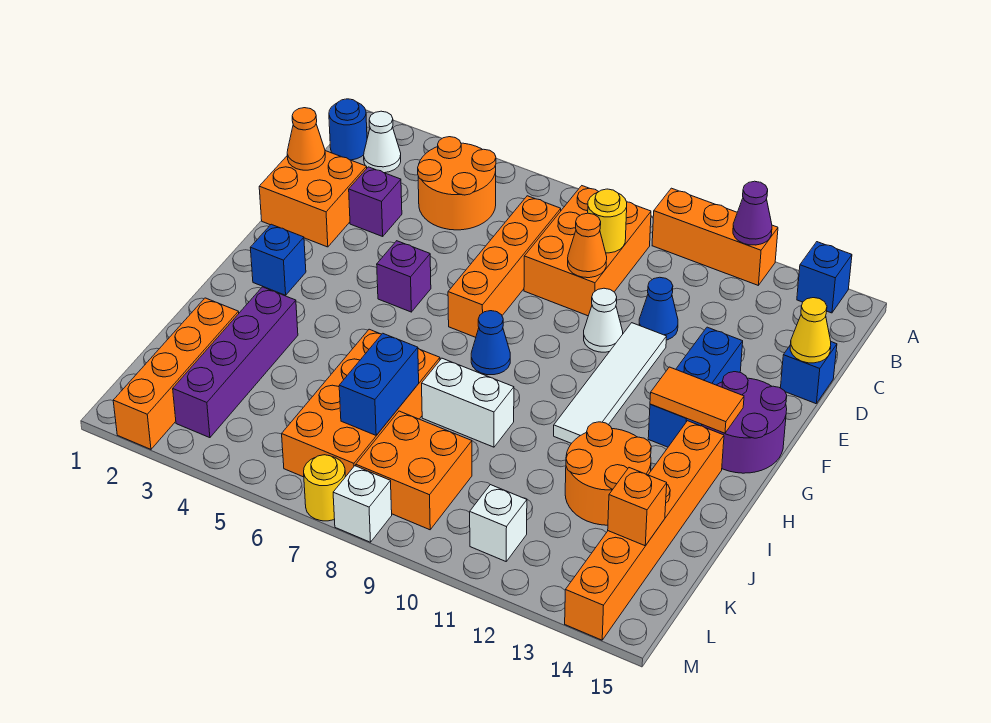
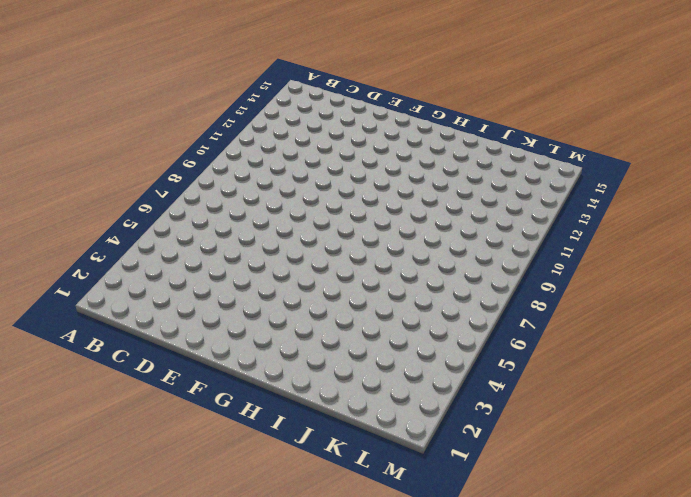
none -> orange brick A10:A12 level 1
none -> blue brick A14 level 1
none -> blue round brick B1 level 1
none -> white cone B2 level 1

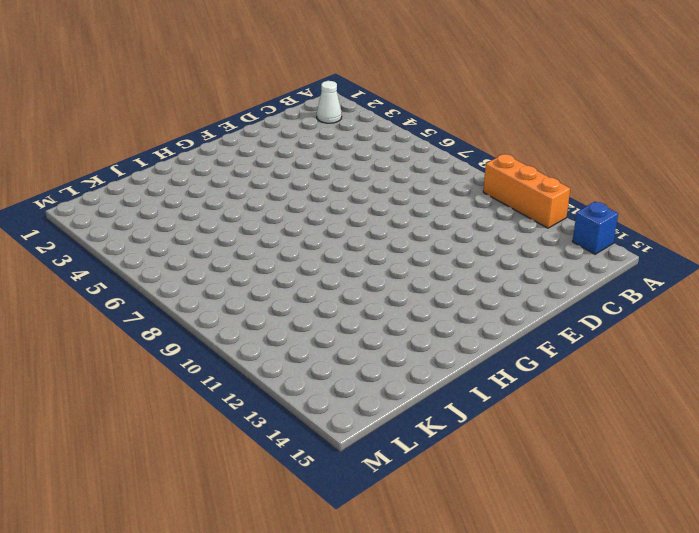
none -> blue round brick B1 level 1
none -> orange round brick B4:C5 level 1
none -> orange brick B8:D9 level 1
none -> orange brick C7:F7 level 1

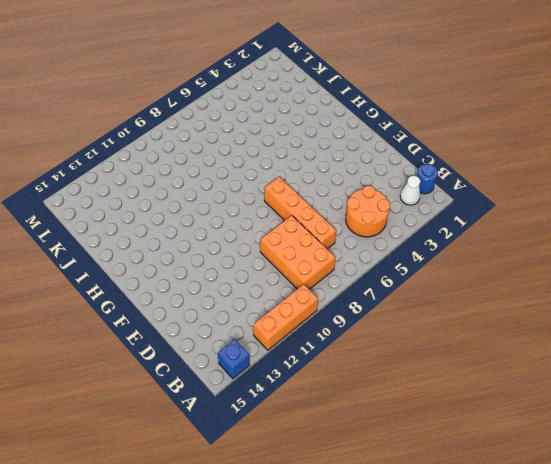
none -> orange brick D1:E2 level 1
none -> purple brick D3 level 1
none -> blue cone D11 level 1
none -> blue brick D15 level 1

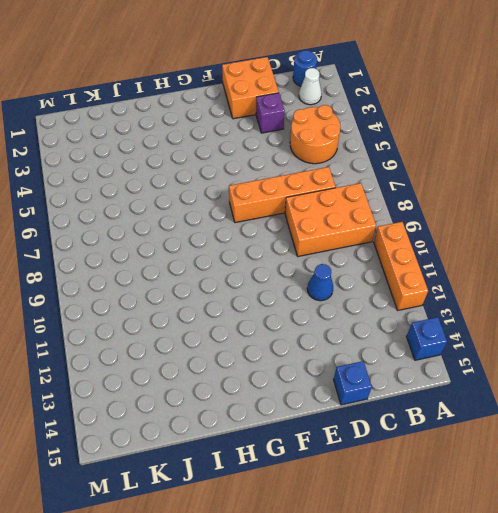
none -> white cone E10 level 1
none -> white tile E11:H11 level 1
none -> blue brick E13:G13 level 1
none -> purple brick F5 level 1

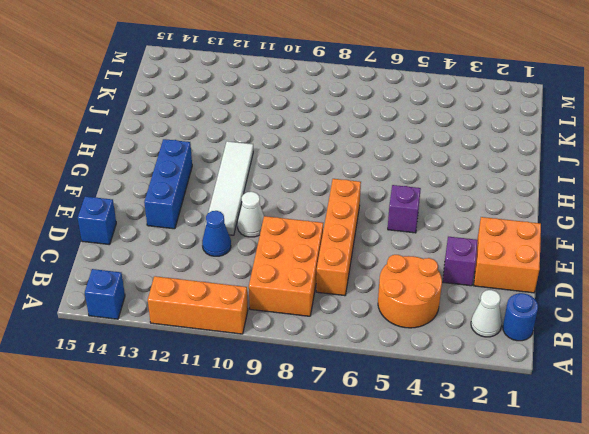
none -> purple round brick F14:G15 level 1
none -> blue brick G2 level 1
none -> blue cone G8 level 1
none -> orange brick H14:M14 level 1

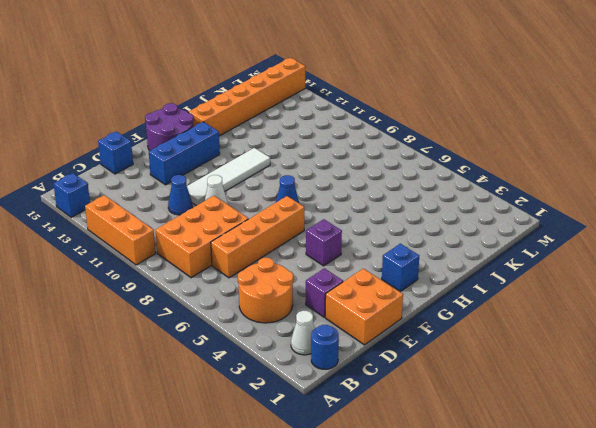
none -> purple brick I3:L3 level 1
none -> orange brick I6:L7 level 1
none -> white brick I8:I9 level 1
none -> orange round brick I12:J13 level 1

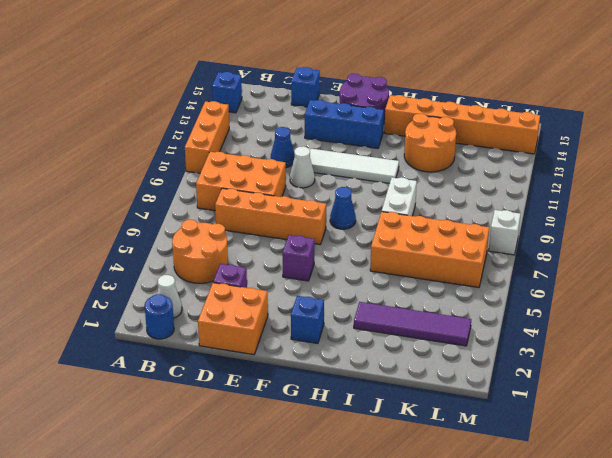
purple tile I3:L3 level 1 -> purple brick I3:L3 level 1
none -> orange brick J2:M2 level 1
none -> orange brick K8:L9 level 1
none -> white brick L11 level 1
none -> yellow round brick M7 level 1

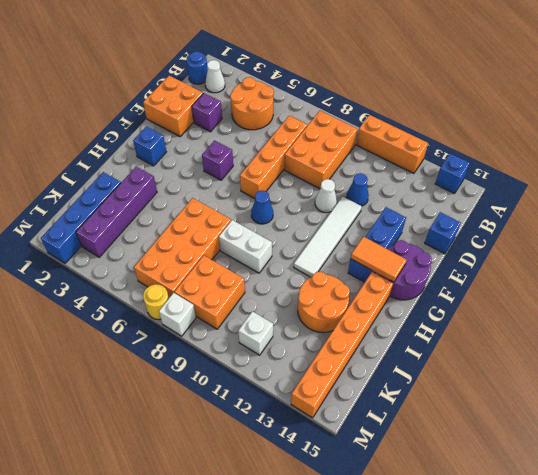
blue brick J2:M2 level 1 -> orange brick J2:M2 level 1
none -> purple cone A12 level 2
none -> yellow round brick C9 level 2
none -> orange cone D1 level 2
none -> orange cone D9 level 2

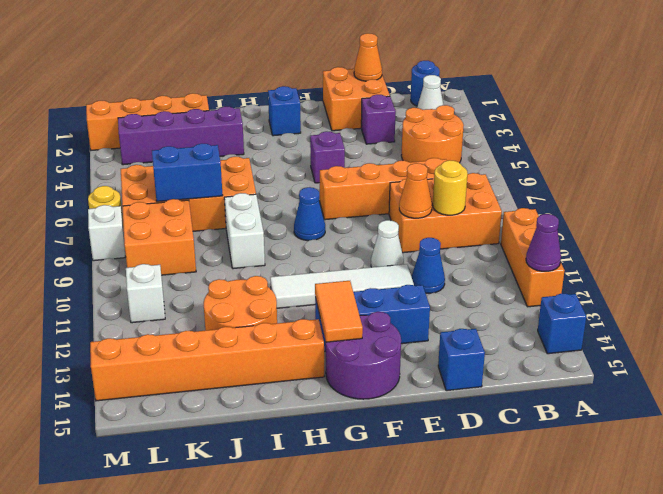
none -> yellow cone D15 level 2
none -> orange brick K14 level 2

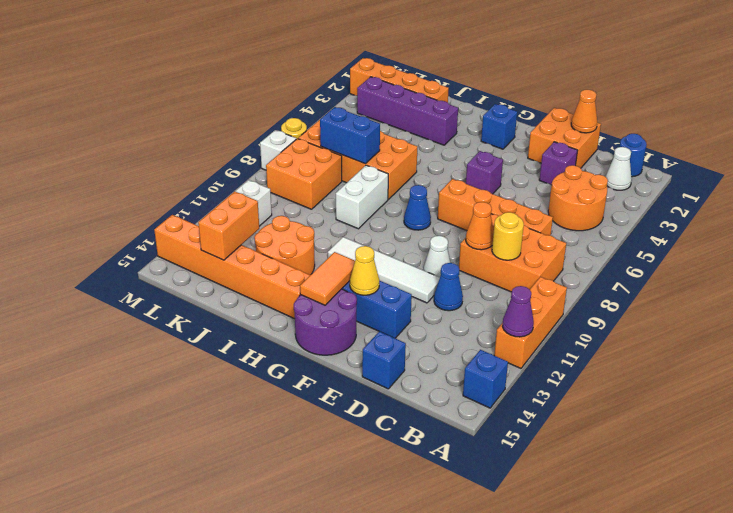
yellow cone F13 level 2 -> yellow cone D15 level 2
orange brick K13:K14 level 2 -> orange brick K14 level 2

